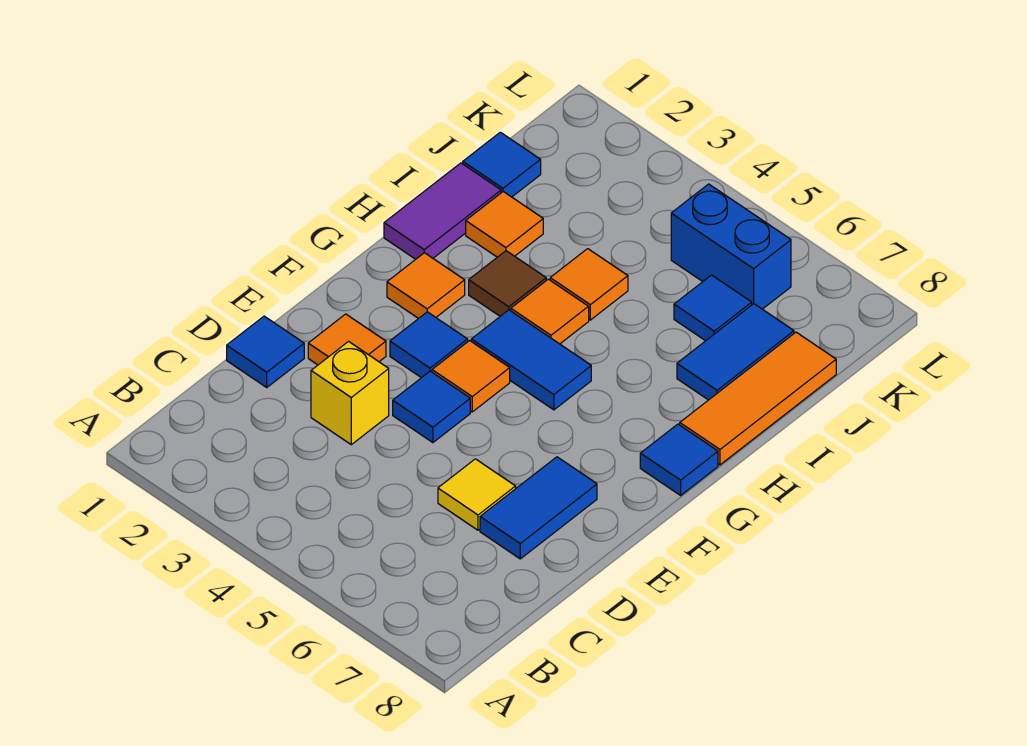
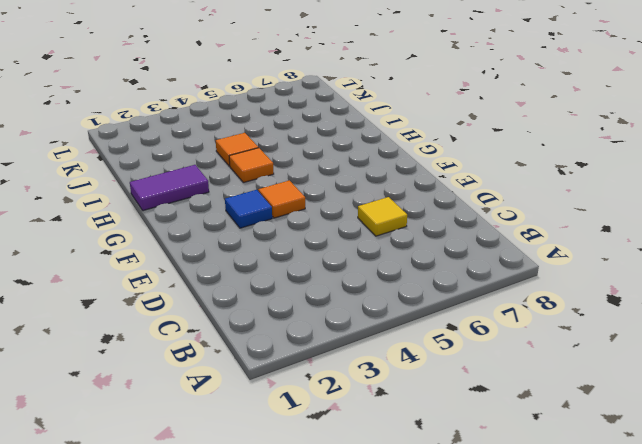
purple tile H1:H2 level 1 -> purple tile H1:I1 level 1
none -> blue tile D1 level 1
none -> yellow brick D3 level 1
none -> blue tile D7:E7 level 1

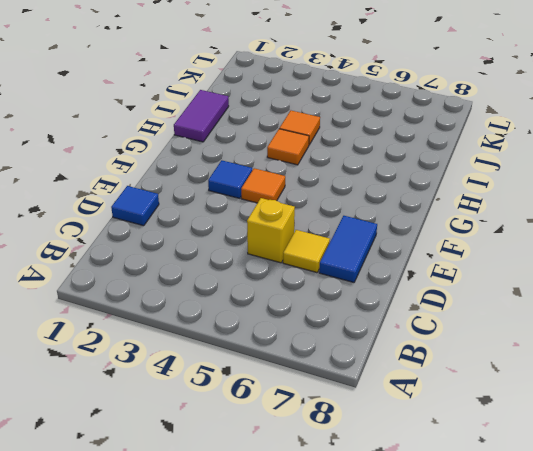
yellow brick D5 level 1 -> yellow brick D3 level 1
none -> orange tile E2 level 1
none -> blue tile E4 level 1
none -> orange tile G2 level 1

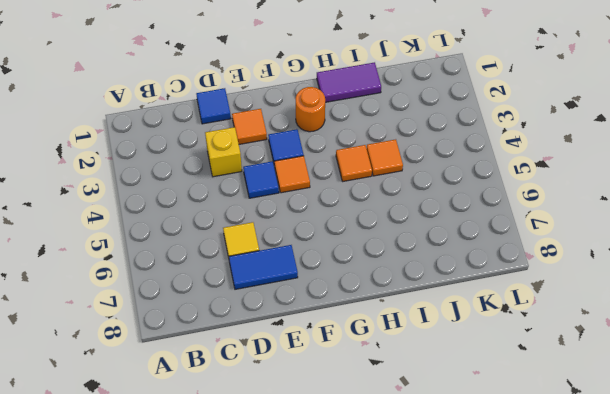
orange round brick G2 level 1 -> orange tile G2 level 1
none -> blue tile G4:G5 level 1
none -> blue tile G8 level 1
none -> brown tile H3 level 1

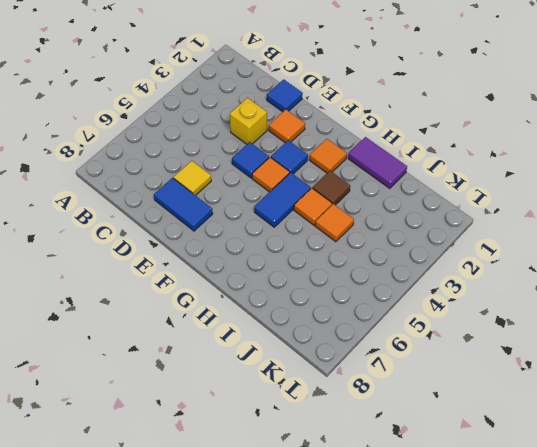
none -> blue tile G8 level 1
none -> orange tile H8:J8 level 1
none -> orange tile I2 level 1

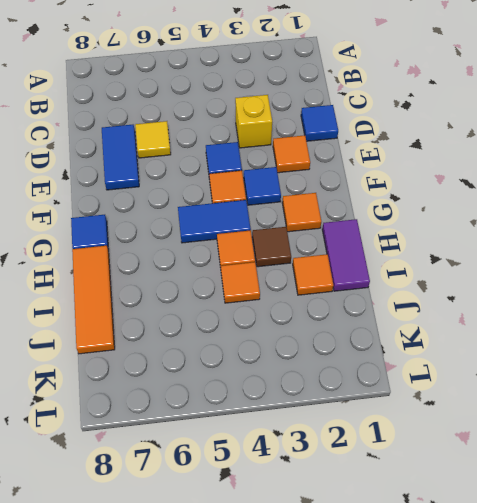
none -> blue tile I7:J7 level 1
none -> blue tile J1 level 1
none -> blue tile J6 level 1

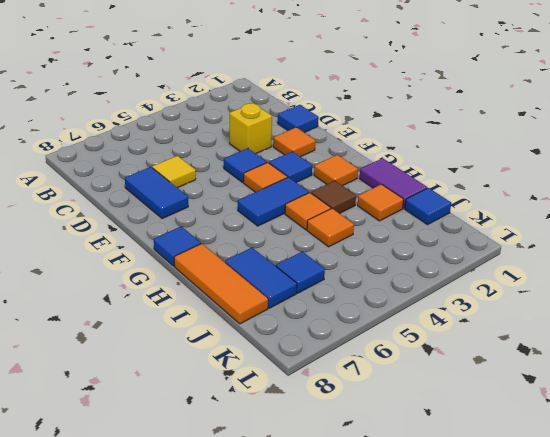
none -> blue brick K5:K6 level 1

